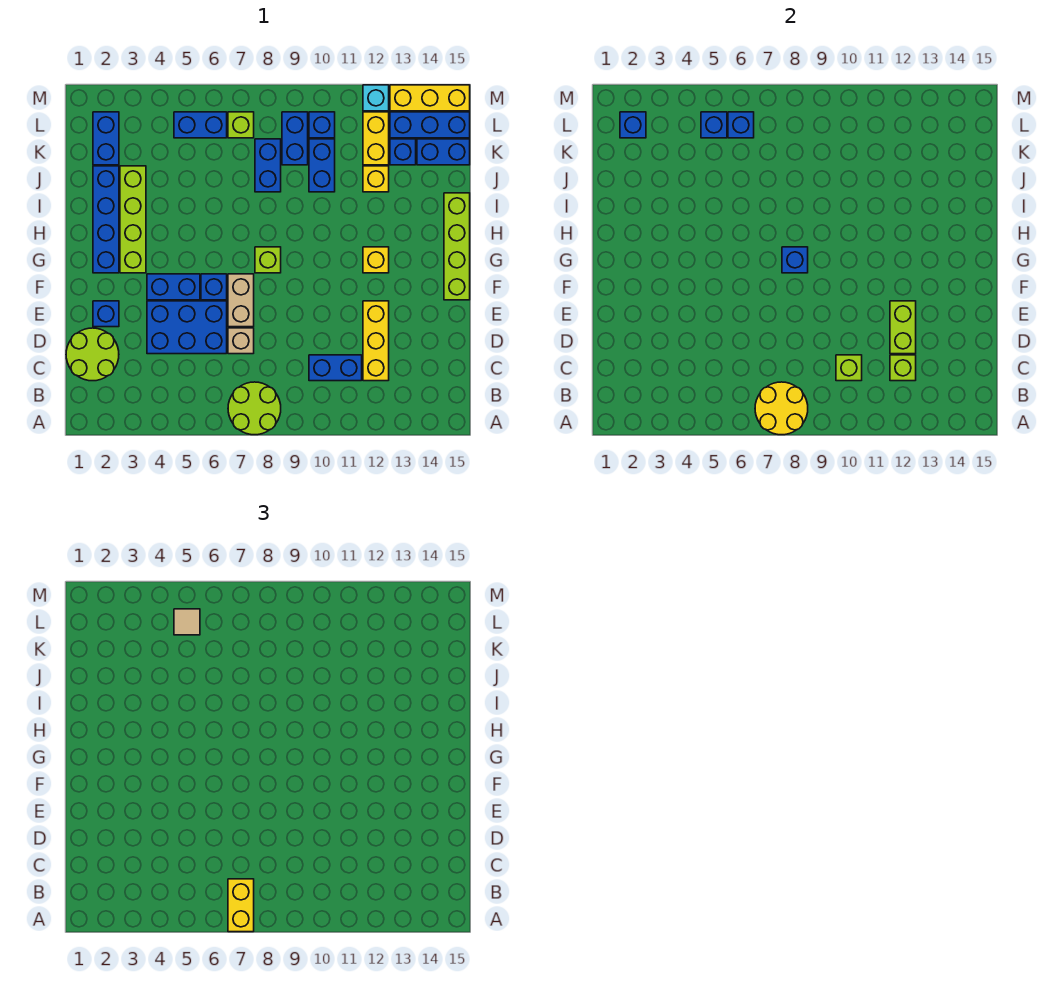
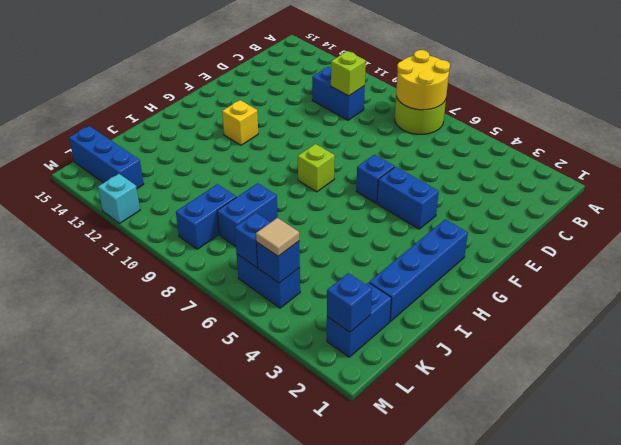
none -> lime round brick C1:D2 level 1
none -> yellow brick C12:E12 level 1
none -> blue brick D4:E6 level 1
none -> tan brick D7 level 1

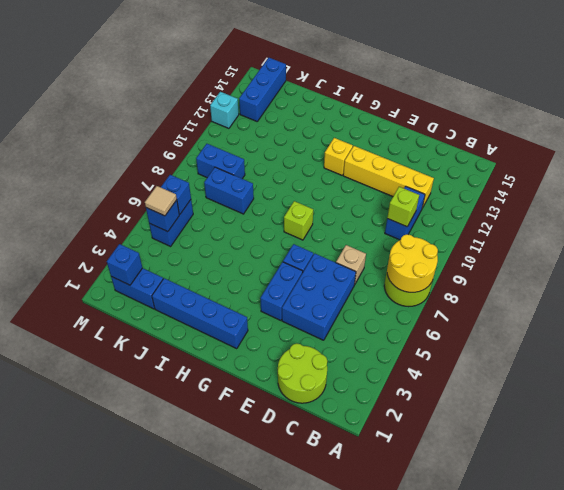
yellow brick C12:F12 level 1 -> yellow brick C12:E12 level 1
none -> blue brick E2 level 1
none -> tan brick E7:F7 level 1
none -> lime brick F15:I15 level 1
none -> lime brick G3:J3 level 1

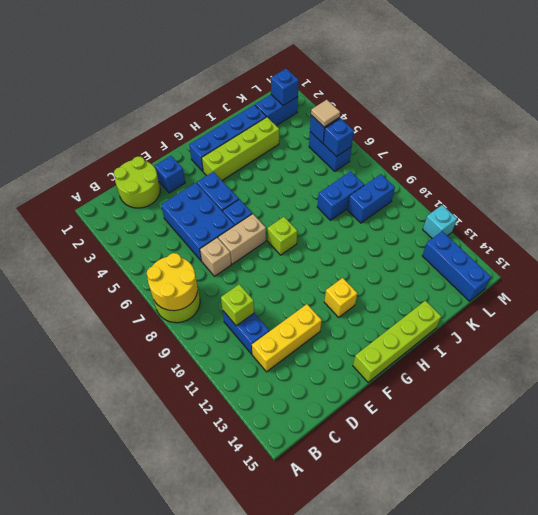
none -> blue brick J10:K10 level 1
none -> yellow brick J12 level 1
none -> yellow brick K12:L12 level 1
none -> blue brick K13 level 1

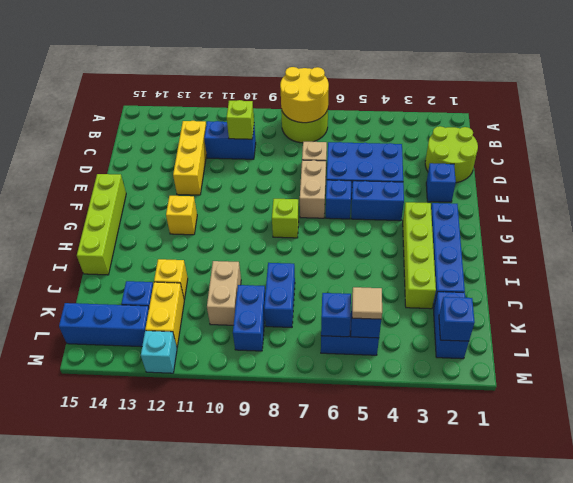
tan brick J10:K10 level 1 -> blue brick J10:K10 level 1
none -> blue brick K14:K15 level 1
none -> lime brick L7 level 1
none -> blue brick L10 level 1
none -> yellow brick M13:M15 level 1

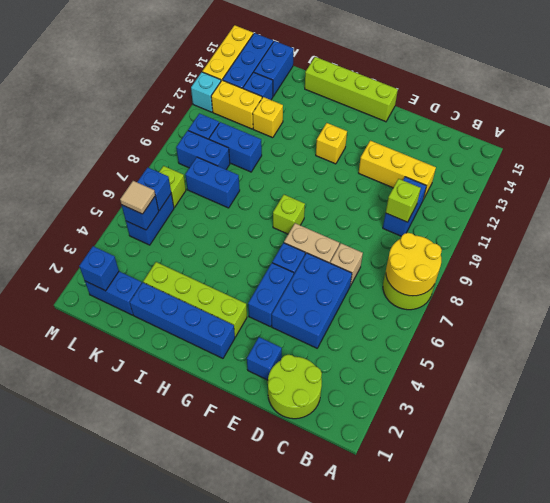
none -> lime brick C12 level 2
none -> lime brick D12:E12 level 2
none -> blue brick G8 level 2
none -> yellow brick A7:B7 level 3

